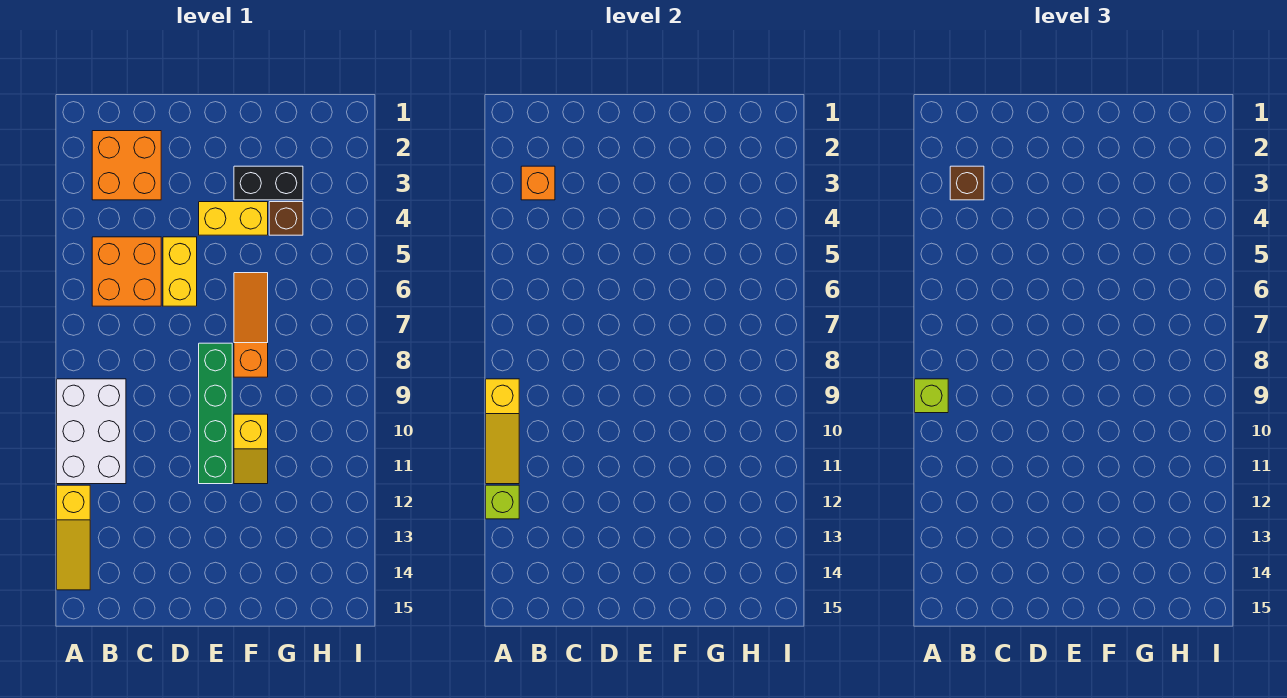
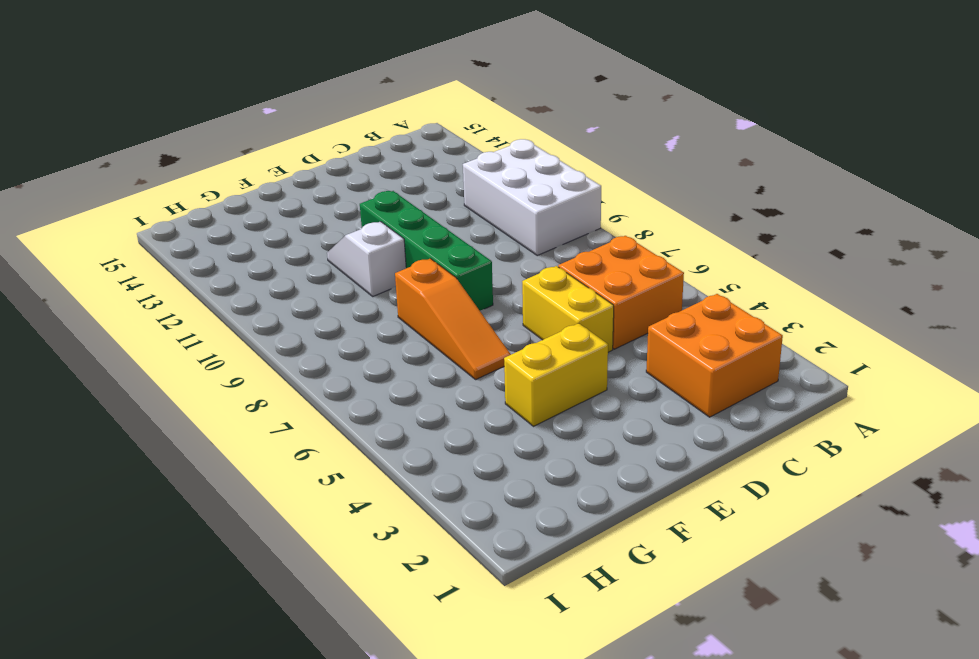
white slope F10:F11 level 1 top 10 -> yellow slope F10:F11 level 1 top 10
none -> yellow slope A12:A14 level 1 top 12
none -> black brick F3:G3 level 1
none -> brown brick G4 level 1

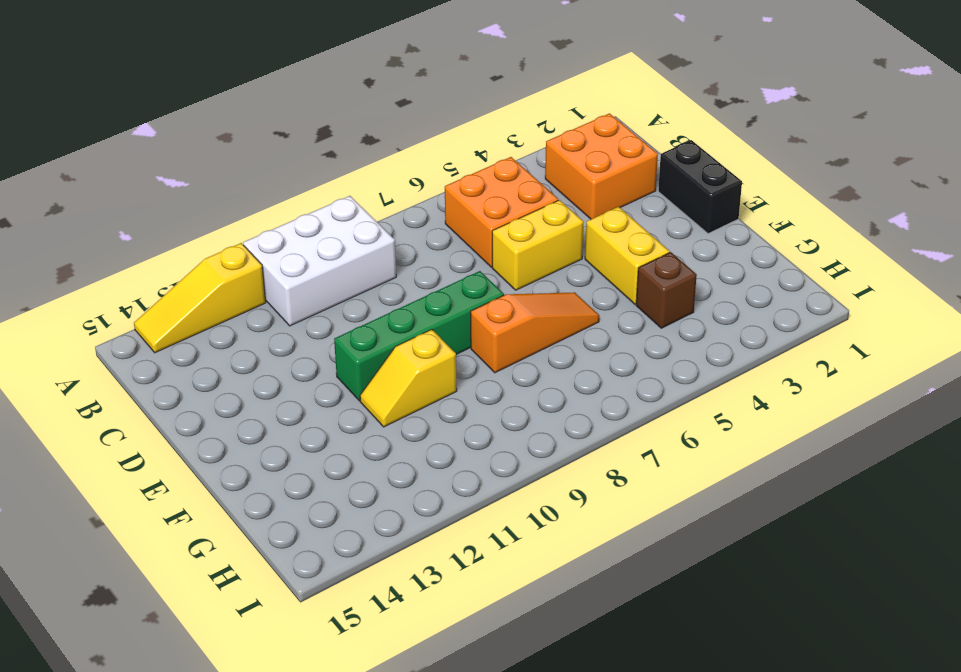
black brick D1:E1 level 1 -> black brick F3:G3 level 1
none -> yellow slope A9:A11 level 2 top 9
none -> lime brick A12 level 2
none -> orange brick B3 level 2

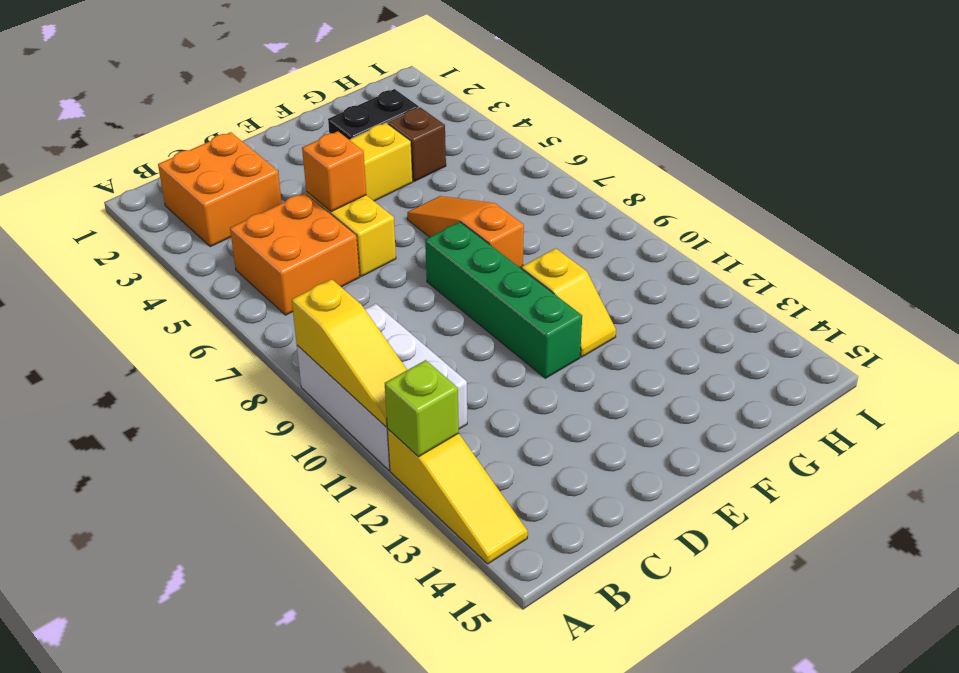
orange brick D5 level 2 -> orange brick B3 level 2
none -> lime brick A9 level 3
none -> brown brick B3 level 3

